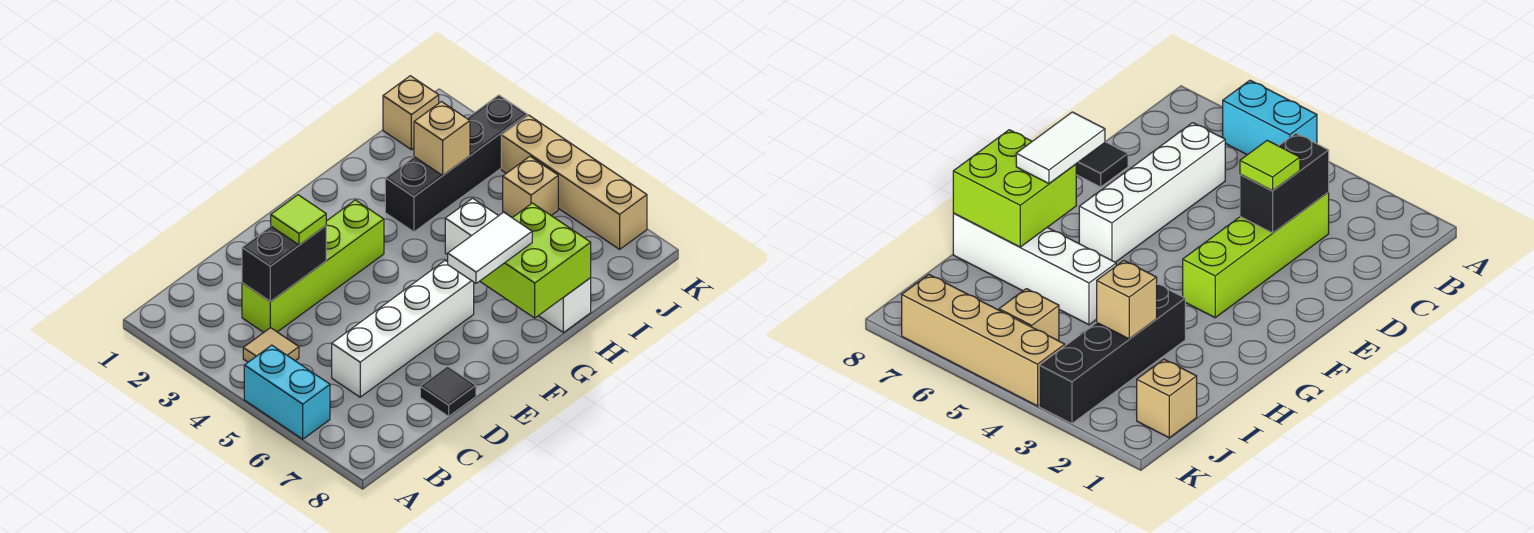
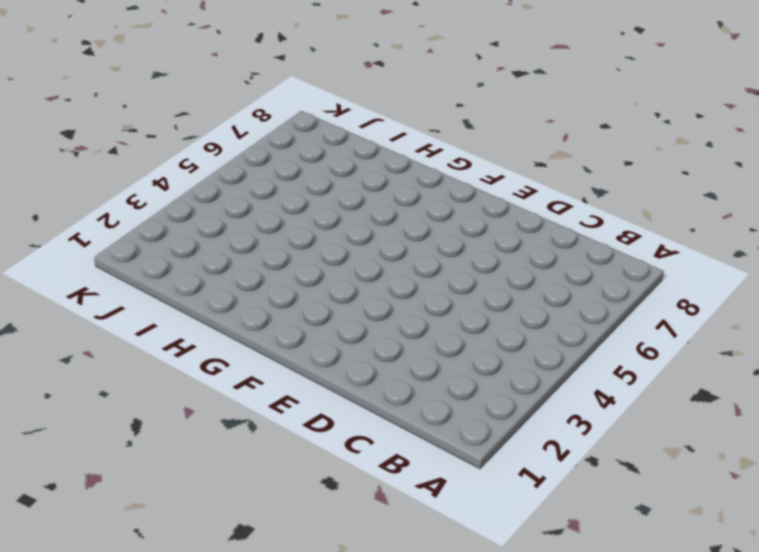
none -> cyan brick A5:A6 level 1
none -> tan tile B4 level 1
none -> lime brick C3:F3 level 1

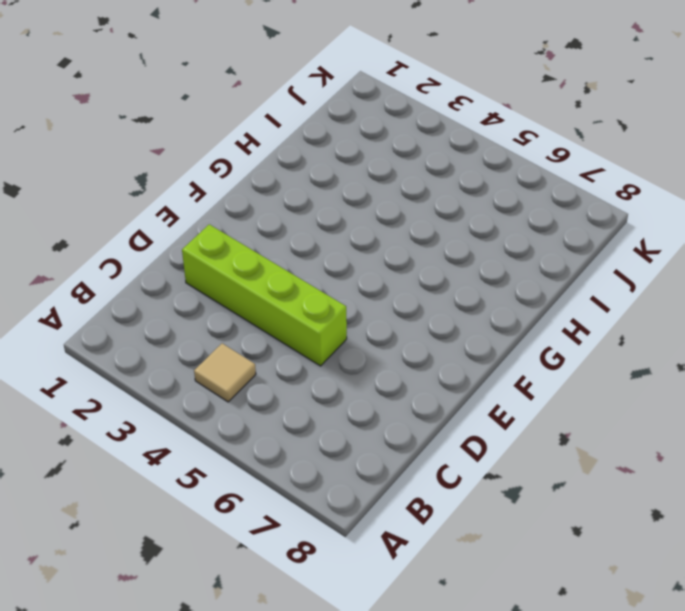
lime brick D2:D5 level 1 -> lime brick C3:F3 level 1
none -> cyan brick A5:A6 level 1
none -> white brick C6:F6 level 1
none -> black tile D8 level 1

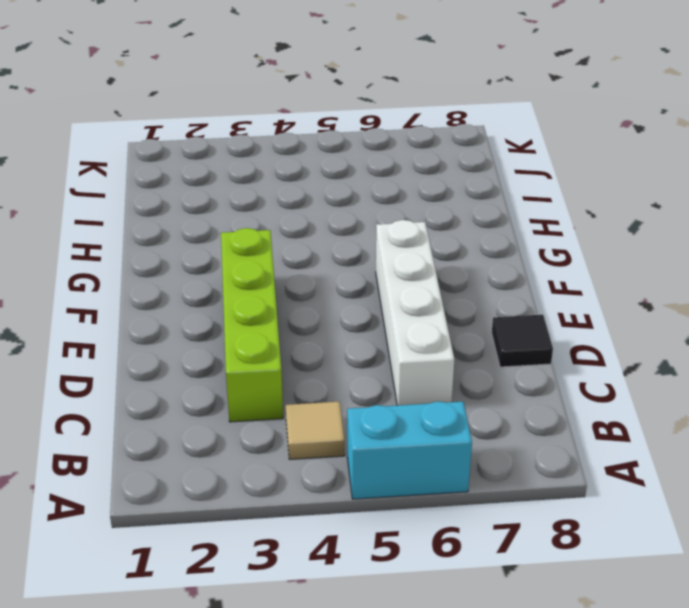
none -> black brick H3:K3 level 1
none -> white brick H5:H8 level 1
none -> tan brick J1 level 1

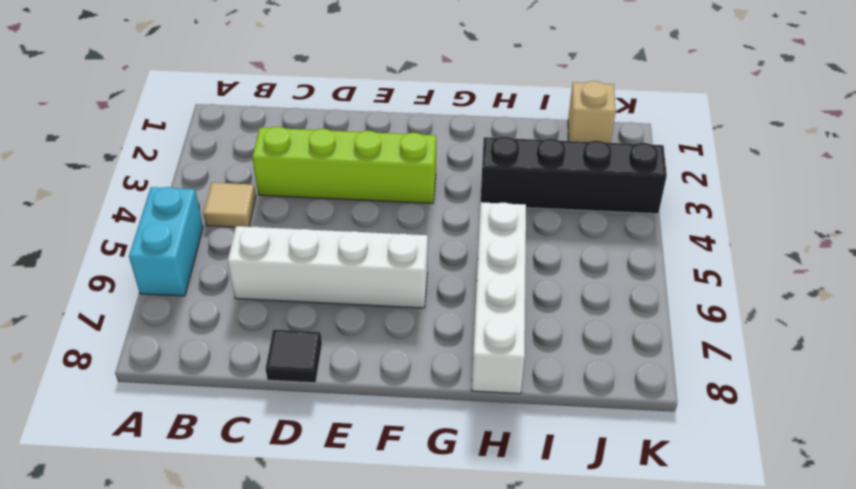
none -> tan brick J5 level 1
none -> tan brick K4:K7 level 1
none -> black brick C3:D3 level 2

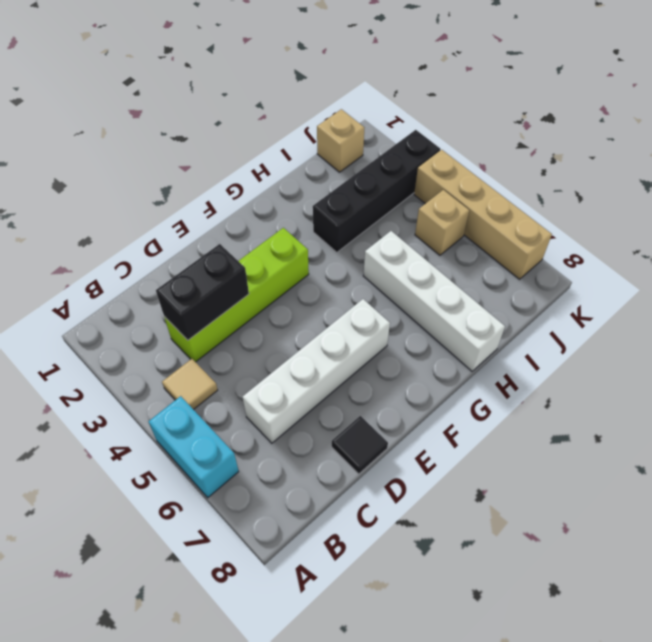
none -> lime brick G7:H8 level 2
none -> tan brick I3 level 2
none -> lime tile D3 level 3

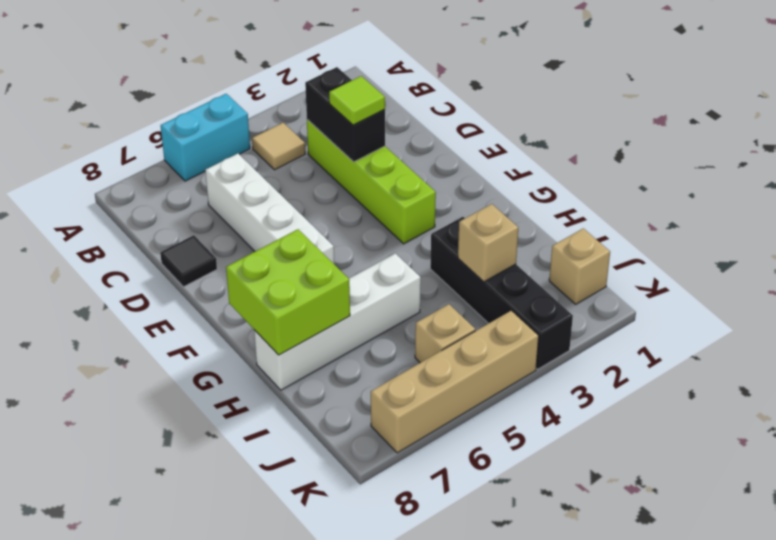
none -> white tile F7:G7 level 3

